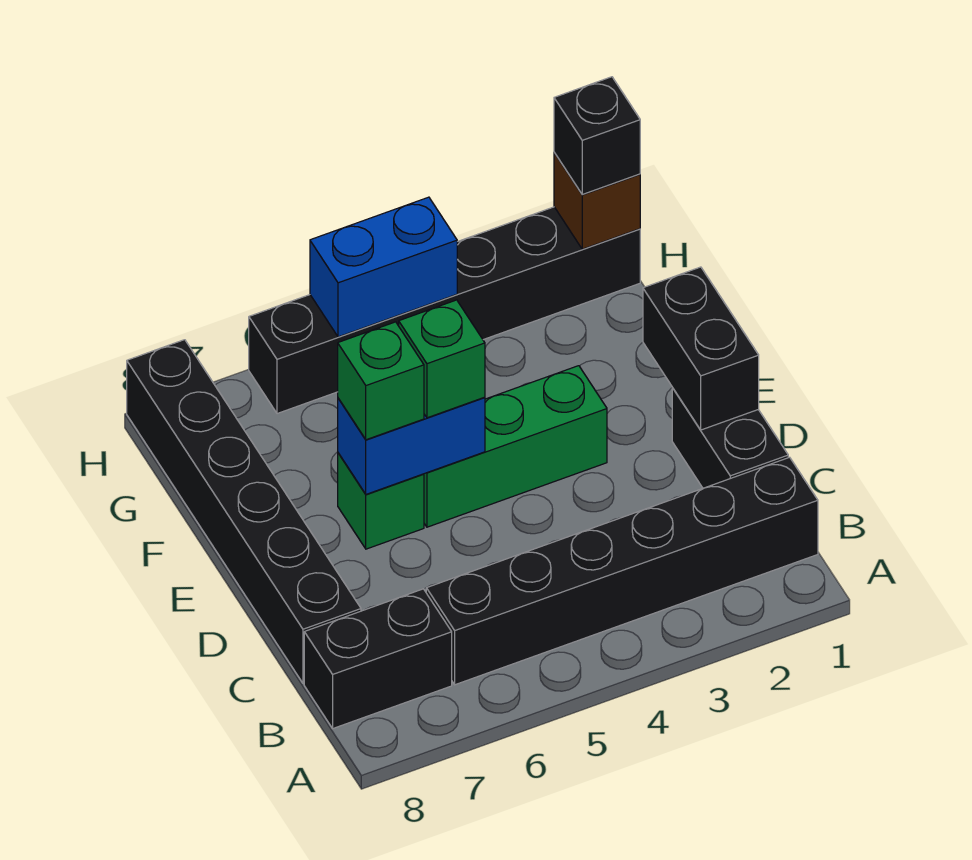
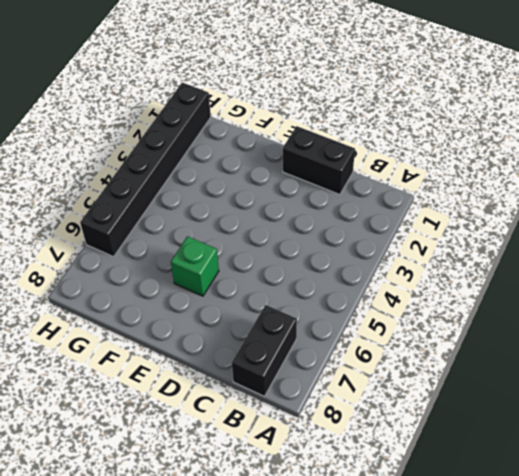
none -> black brick B1:B6 level 1
none -> black brick C8:H8 level 1
none -> green brick E3:E5 level 1

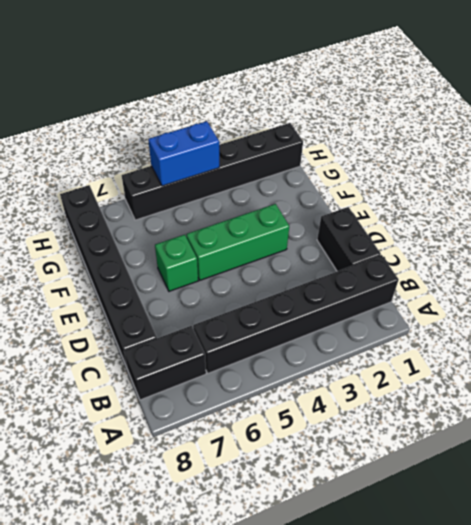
none -> black brick D1:E1 level 2
none -> blue brick E5:E6 level 2
none -> brown brick H1 level 2

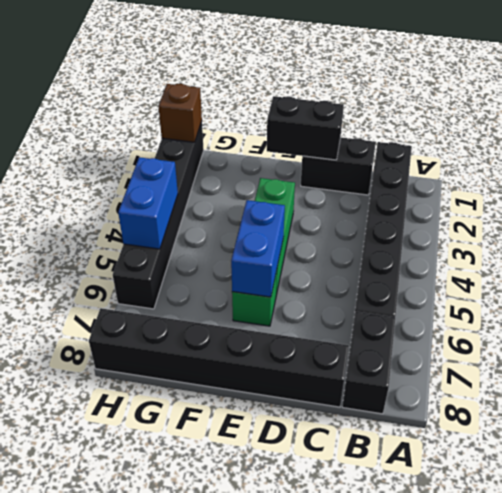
none -> green brick E5 level 3
none -> green brick E6 level 3
none -> black brick H1 level 3

